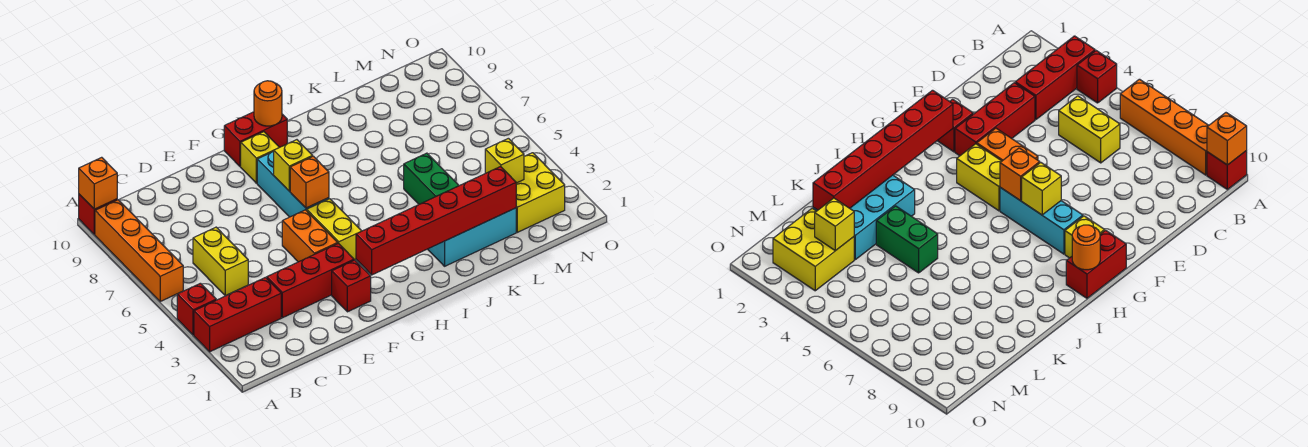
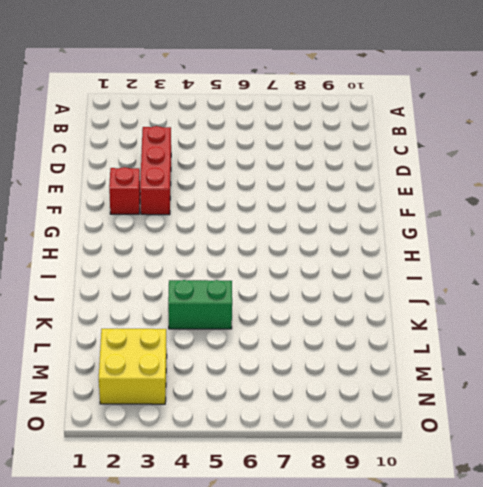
none -> red brick A3:C3 level 1
none -> red brick A4 level 1
none -> orange brick A6:A9 level 1

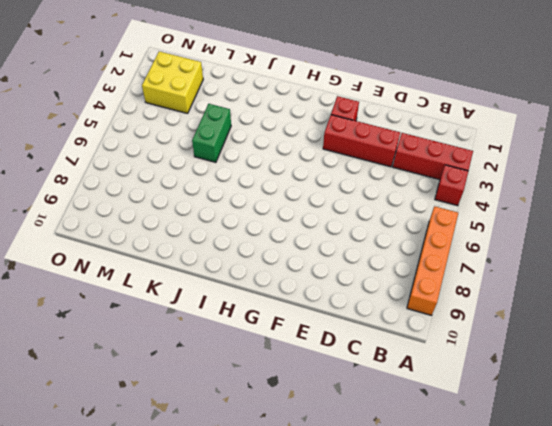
none -> red brick A10 level 1
none -> yellow brick C5:C6 level 1
none -> orange brick F4:F5 level 1

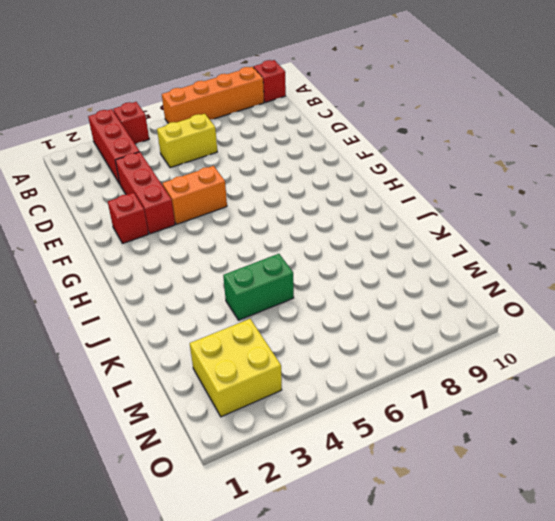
none -> yellow brick G4:G5 level 1
none -> cyan brick G6:G8 level 1
none -> yellow brick G9 level 1

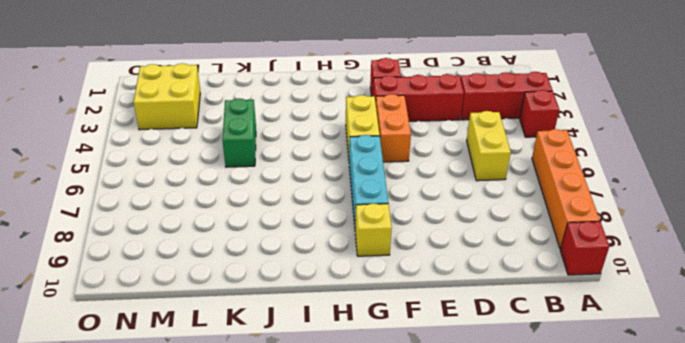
none -> red brick G10:H10 level 1
none -> cyan brick J2:L3 level 1
none -> orange brick A10 level 2

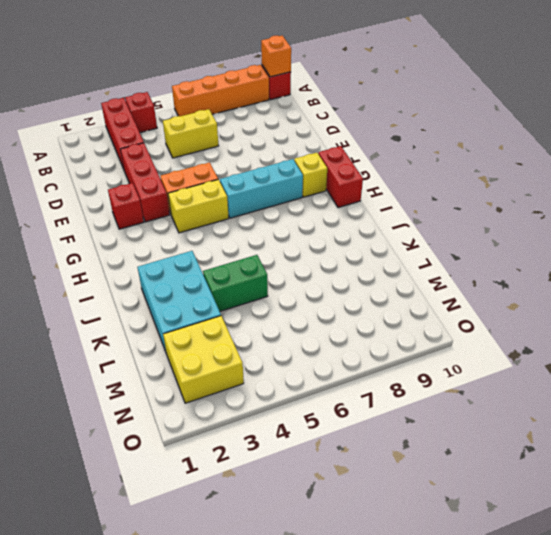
none -> red brick G2:L2 level 2
none -> orange brick G6 level 2
none -> yellow brick G7 level 2

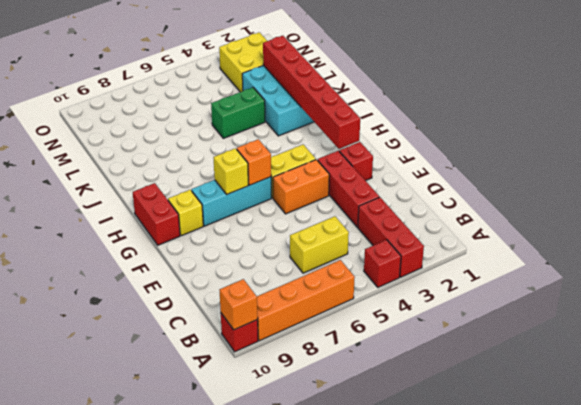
none -> orange round brick H10 level 2
none -> yellow brick M3 level 2

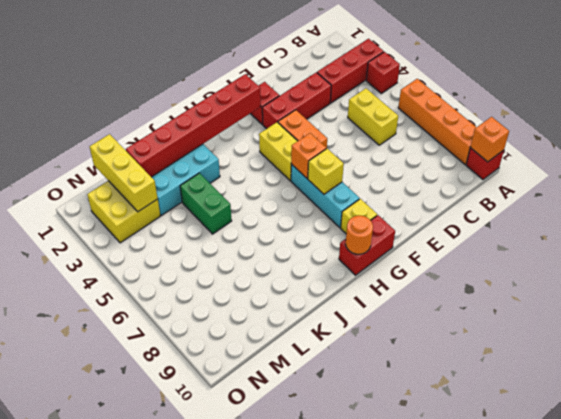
yellow brick M1:M3 level 2 -> yellow brick M3 level 2

